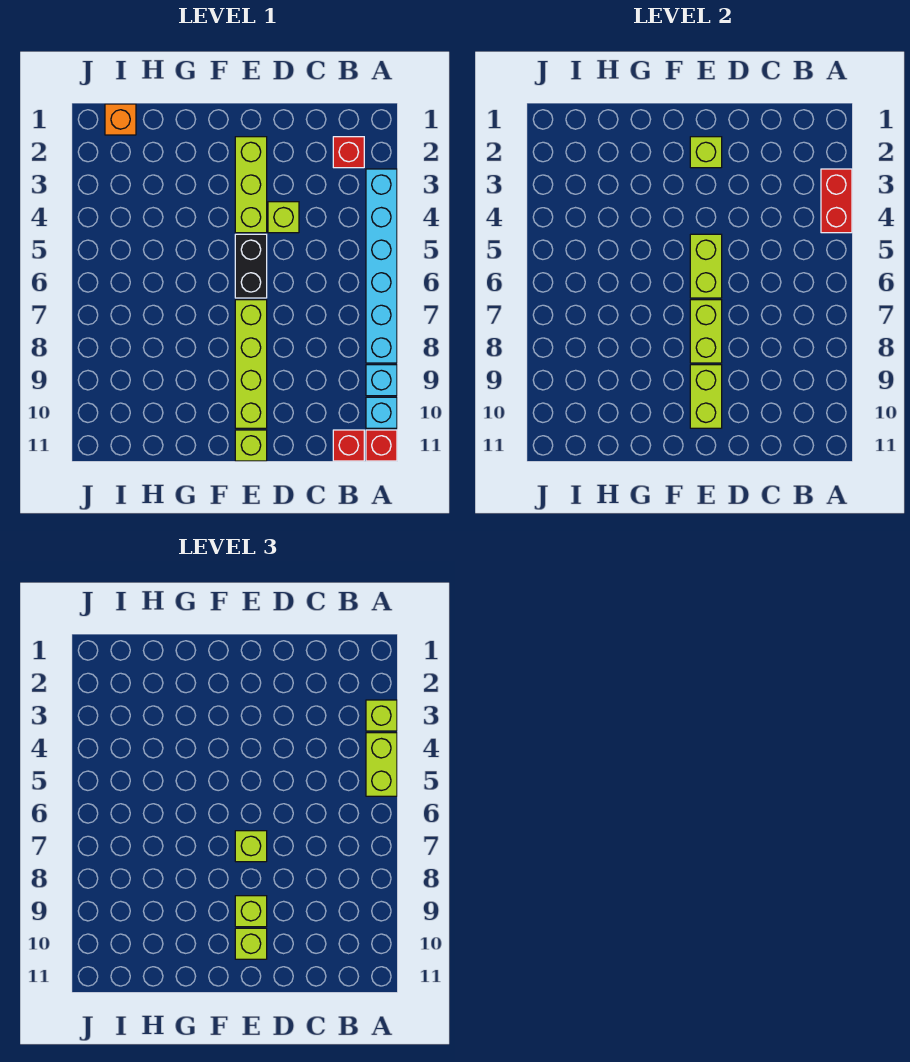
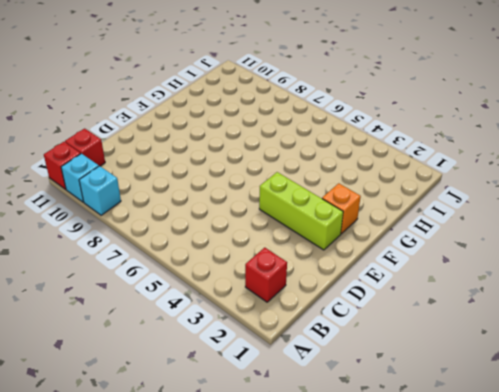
orange brick F2 level 1 -> orange brick I1 level 1
none -> cyan brick A3:A8 level 1
none -> lime brick D4 level 1
none -> black brick E5:E6 level 1

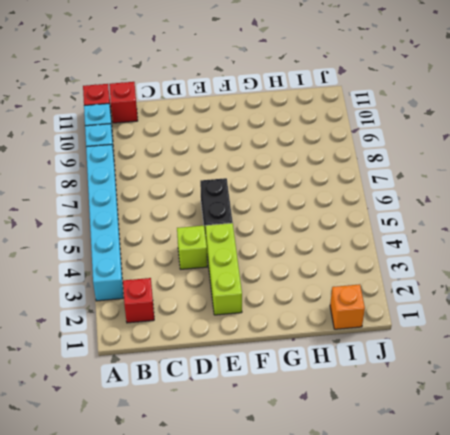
none -> lime brick E7:E10 level 1
none -> lime brick E11 level 1
none -> red brick A3:A4 level 2

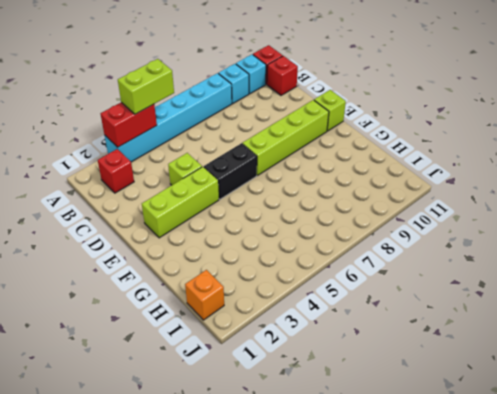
none -> lime brick E2 level 2
none -> lime brick E5:E6 level 2
none -> lime brick E7:E8 level 2

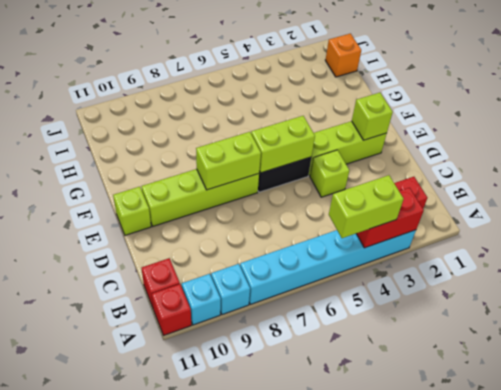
none -> lime brick E9:E10 level 2
none -> lime brick A3 level 3
none -> lime brick E7 level 3

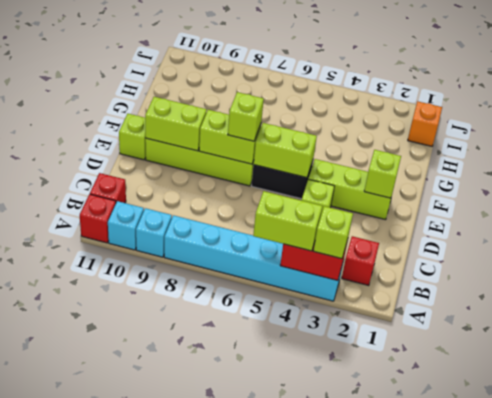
none -> lime brick E9 level 3
none -> lime brick E10 level 3

